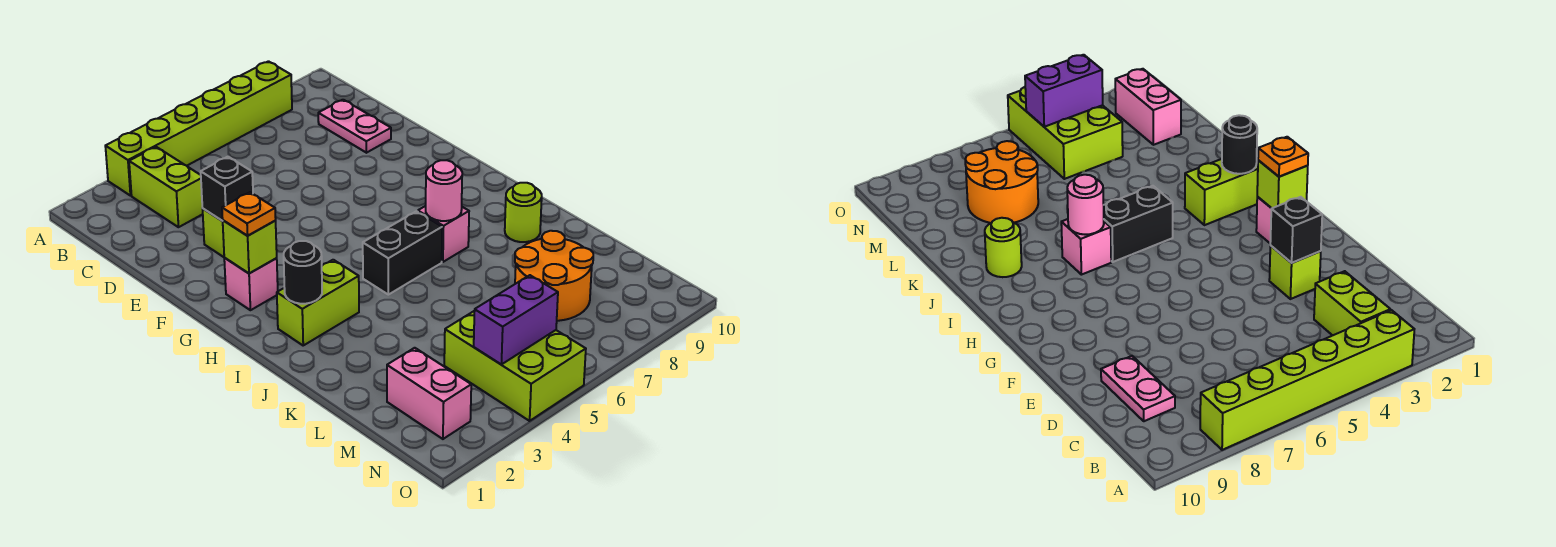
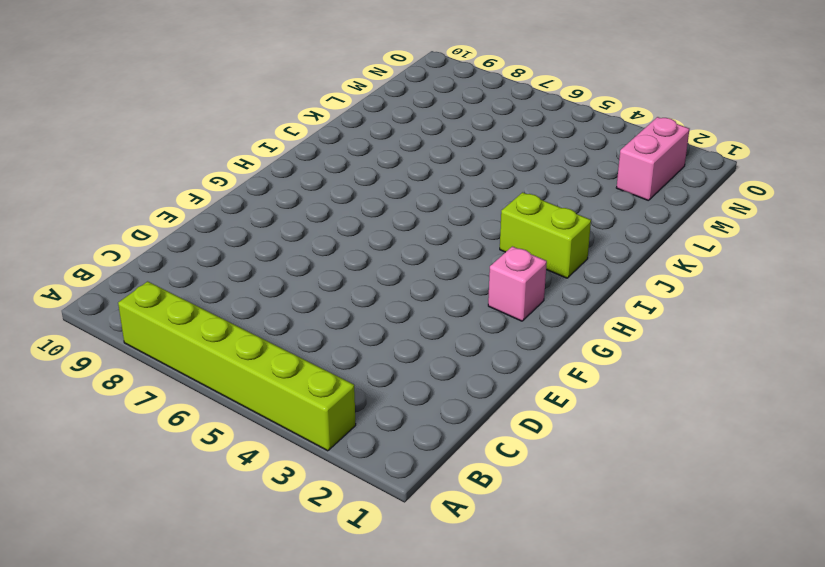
none -> lime brick B3:C3 level 1
none -> pink plate C9:D9 level 1
none -> lime brick E3 level 1

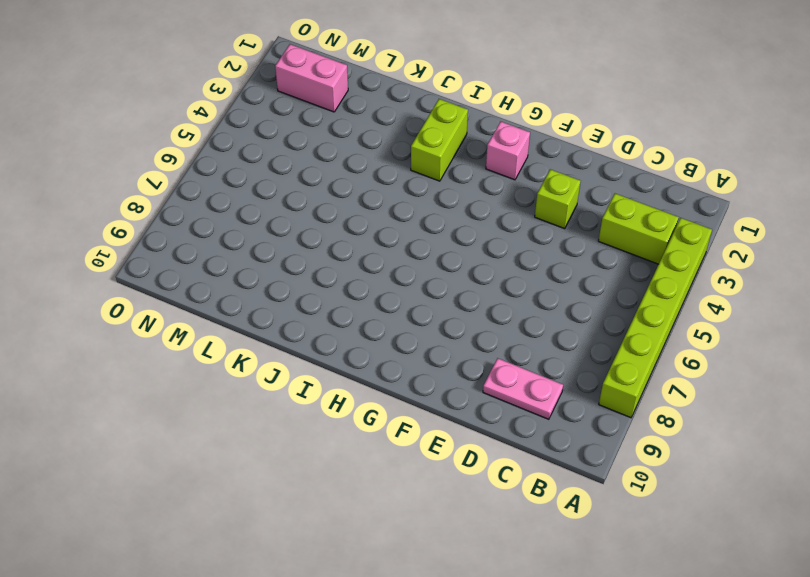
none -> black brick I5:I6 level 1
none -> pink brick I7 level 1
none -> lime round brick J9 level 1

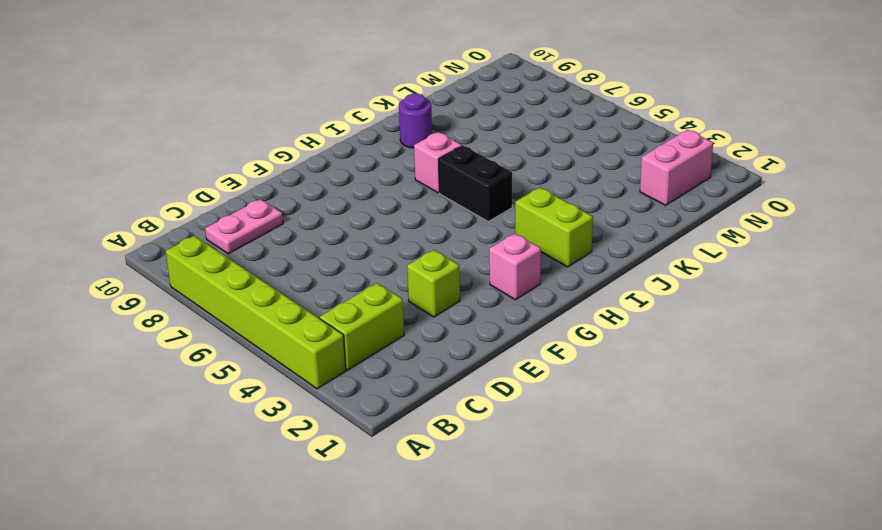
purple round brick J9 level 1 -> lime round brick J9 level 1
none -> orange round brick L7:M8 level 1
none -> lime brick M4:O5 level 1
none -> black brick E3 level 2

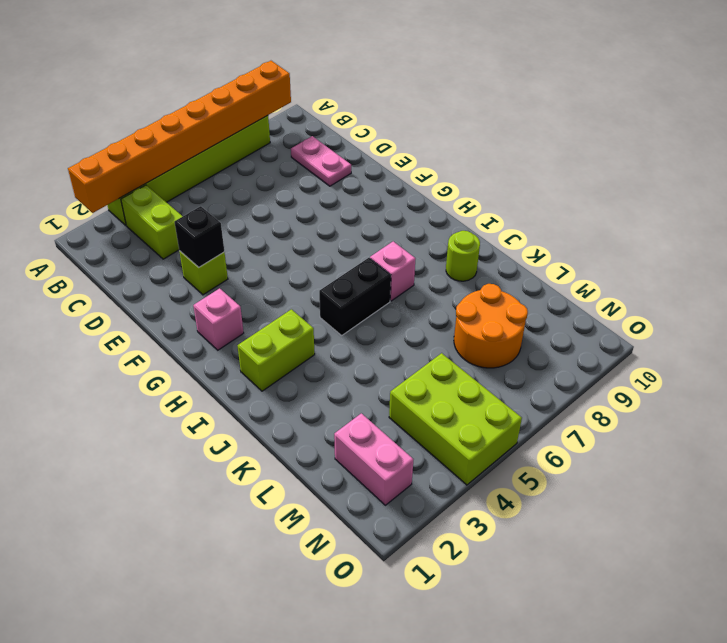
orange brick A2:A9 level 2 -> none
none -> lime brick G2 level 2
none -> black round brick I2 level 2
none -> pink round brick I7 level 2

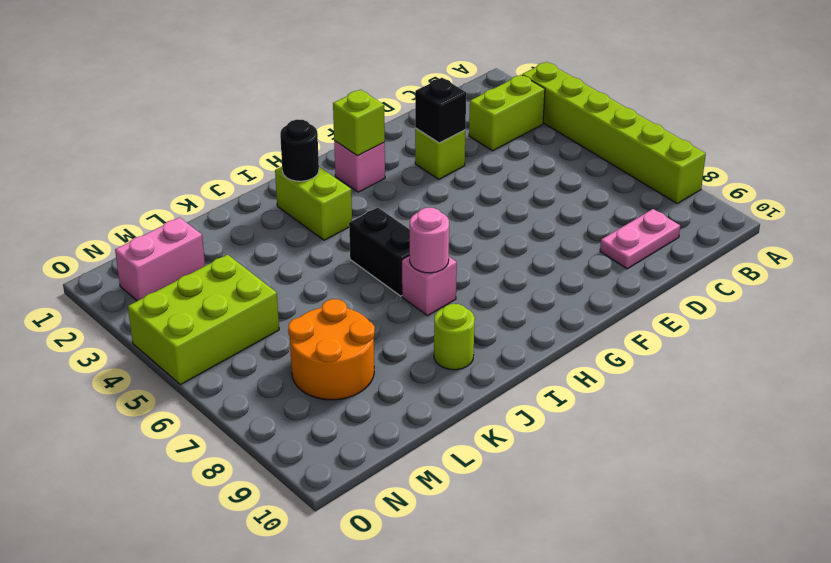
none -> purple brick N4:N5 level 2
none -> orange plate G2 level 3

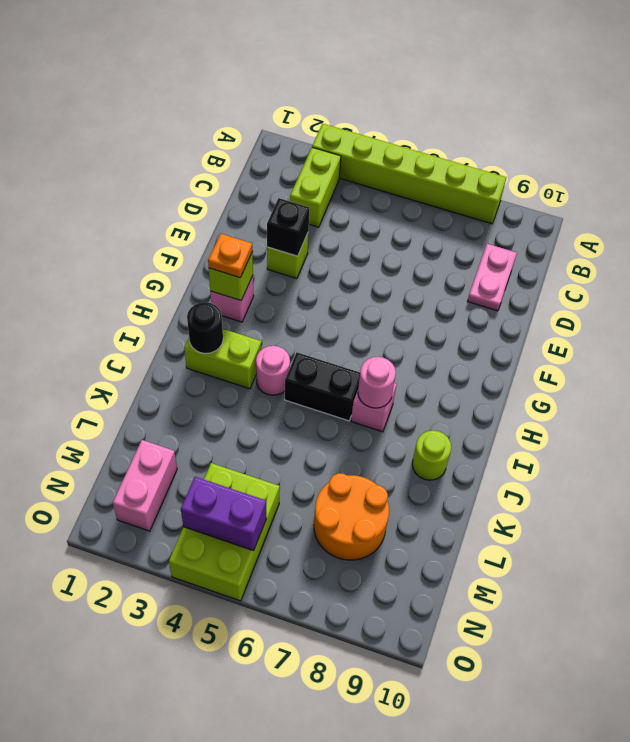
pink round brick I4 level 1 -> none

